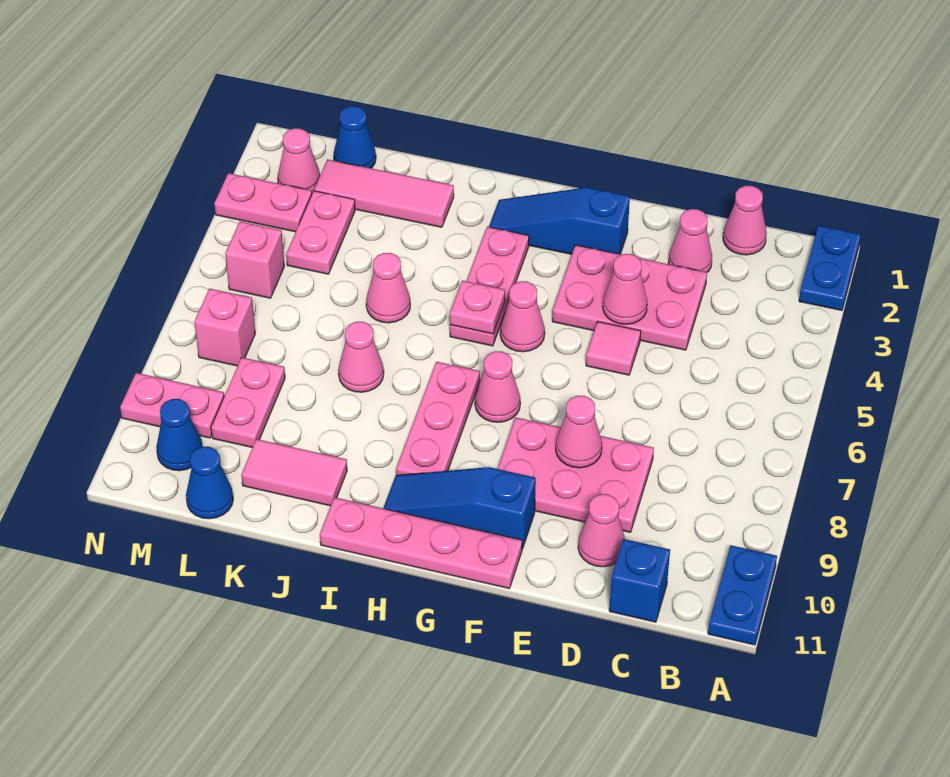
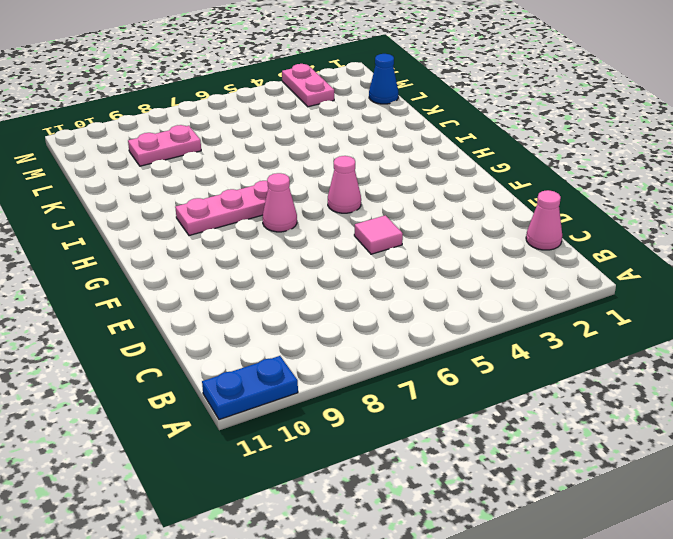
none -> blue plate A1:A2 level 1
none -> blue brick C11 level 1
none -> pink cone D2 level 1
none -> pink plate D3:F4 level 1

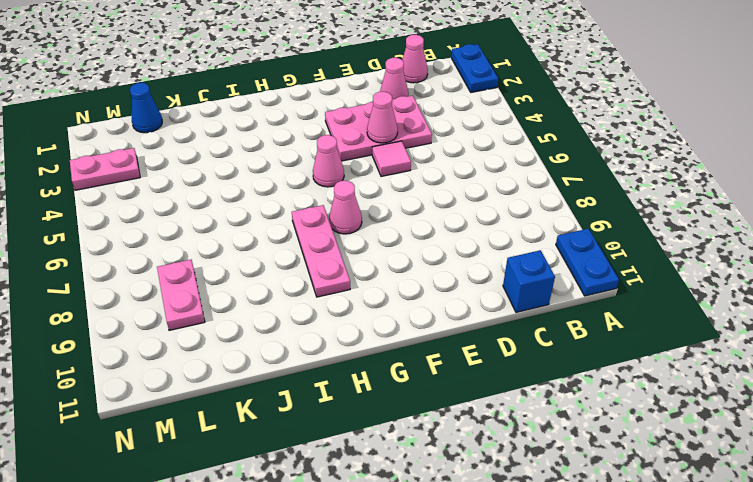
none -> pink plate D8:F9 level 1
none -> pink cone D10 level 1
none -> blue slope F2:H2 level 1 top F
none -> blue slope F10:H10 level 1 top F

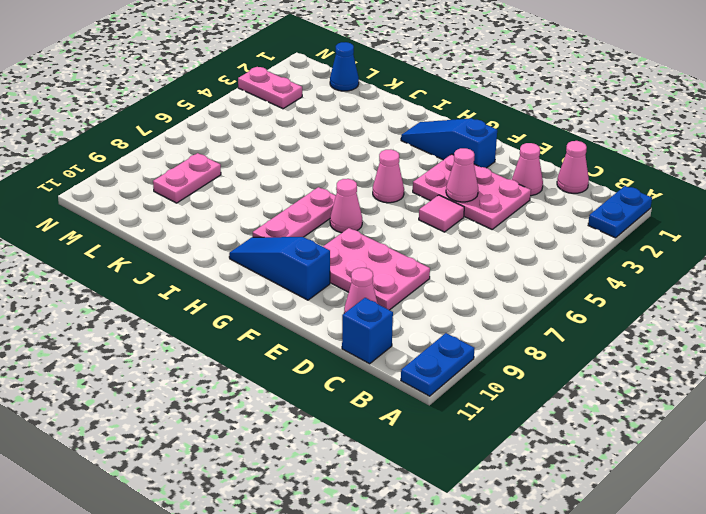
none -> pink plate F11:I11 level 1
none -> pink plate H3:H5 level 1
none -> pink tile J2:L2 level 1
none -> pink cone J5 level 1

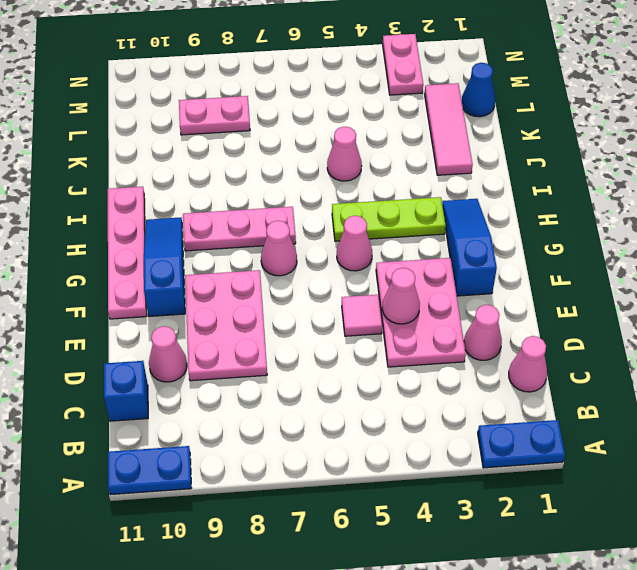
lime plate H3:H5 level 1 -> pink plate H3:H5 level 1
none -> pink cone J7 level 1
none -> pink tile J10:K10 level 1
none -> pink plate L3:L4 level 1
none -> blue cone L11 level 1

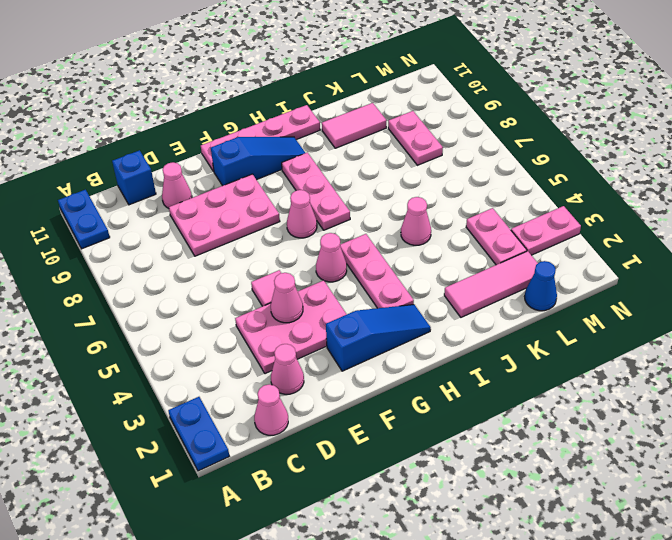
none -> pink cone J7 level 1
none -> blue cone L11 level 1
none -> pink cone M2 level 1
none -> pink brick M5 level 1

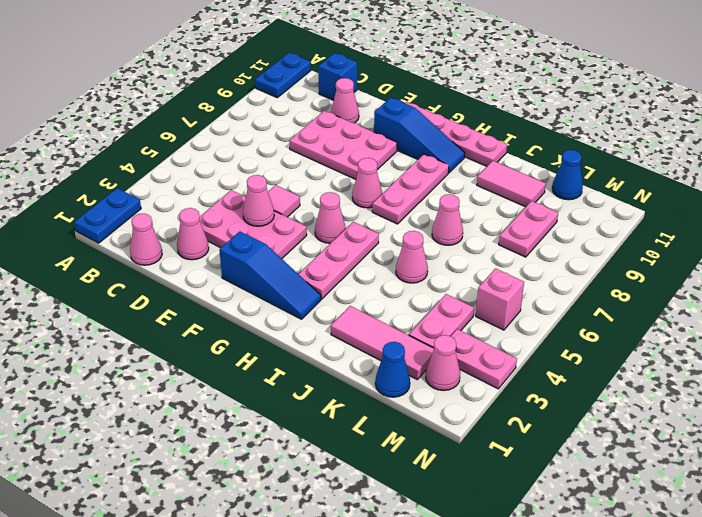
none -> pink brick M7 level 1
none -> pink plate M9:N9 level 1
none -> blue cone M10 level 1
none -> pink cone E8 level 2

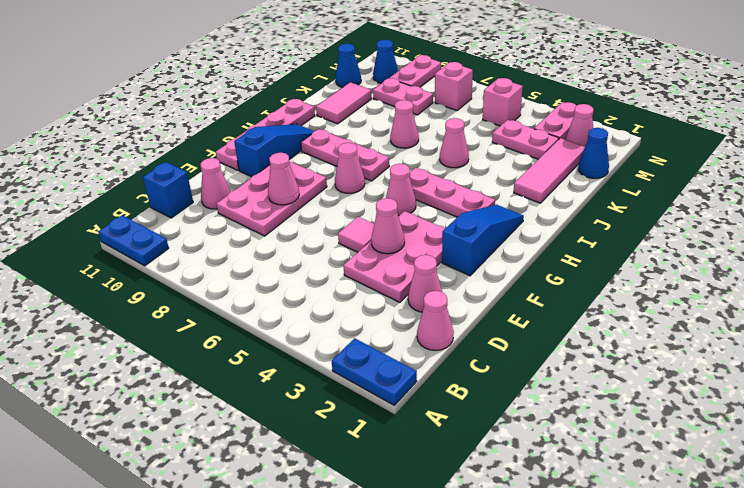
none -> pink plate H5 level 2

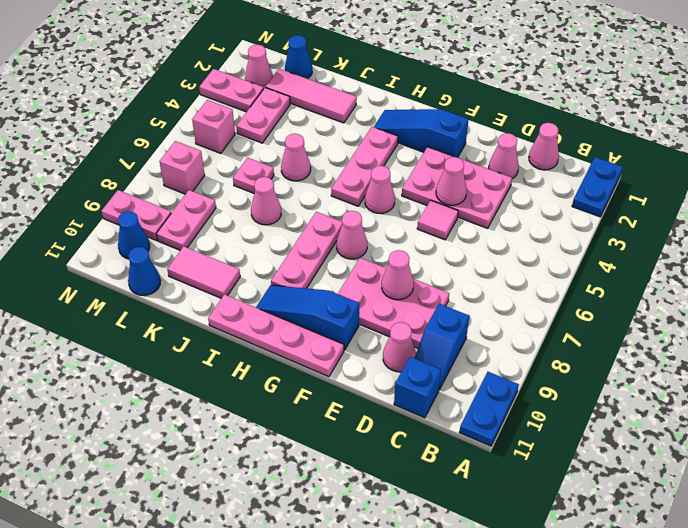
blue slope C9:C10 level 1 top 9 -> none
pink plate K6 level 1 -> pink plate H5 level 2

